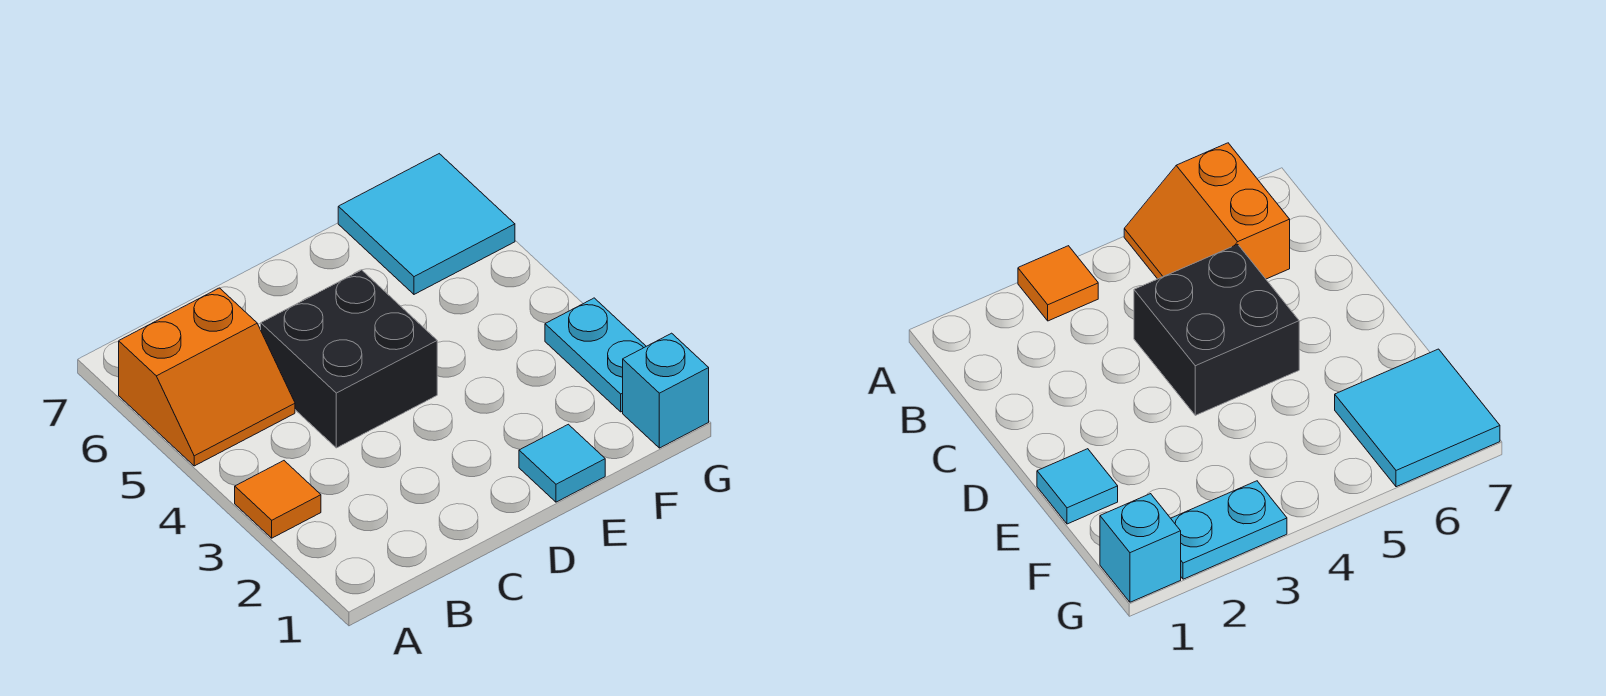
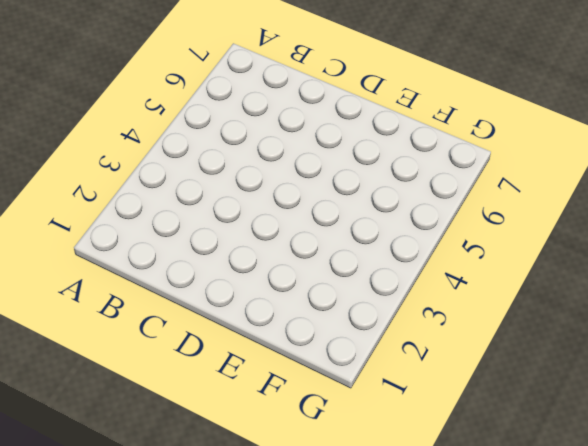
none -> orange tile A3 level 1
none -> orange slope A5:B6 level 1 top 6

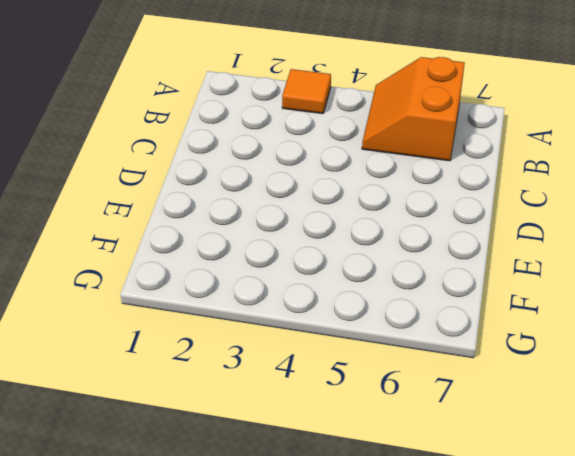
none -> black brick C4:D5 level 1
none -> cyan tile E1 level 1

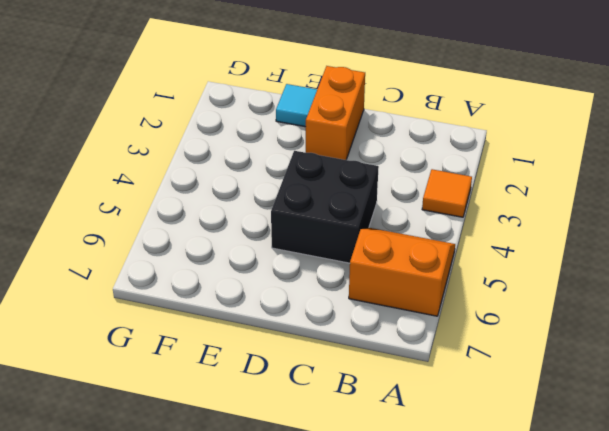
orange brick D1:D2 level 1 -> none
none -> cyan tile F6:G7 level 1
none -> cyan brick G1 level 1

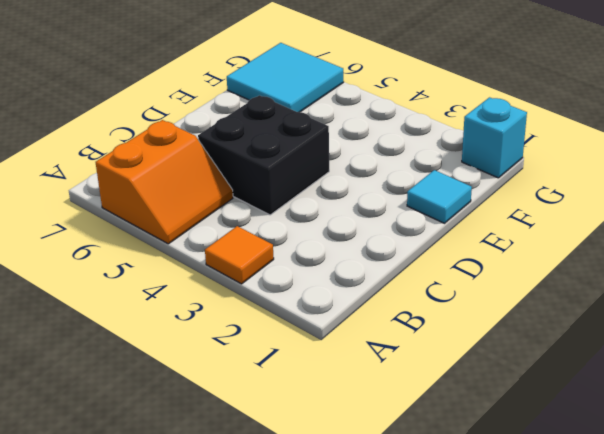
none -> cyan plate G2:G3 level 1

